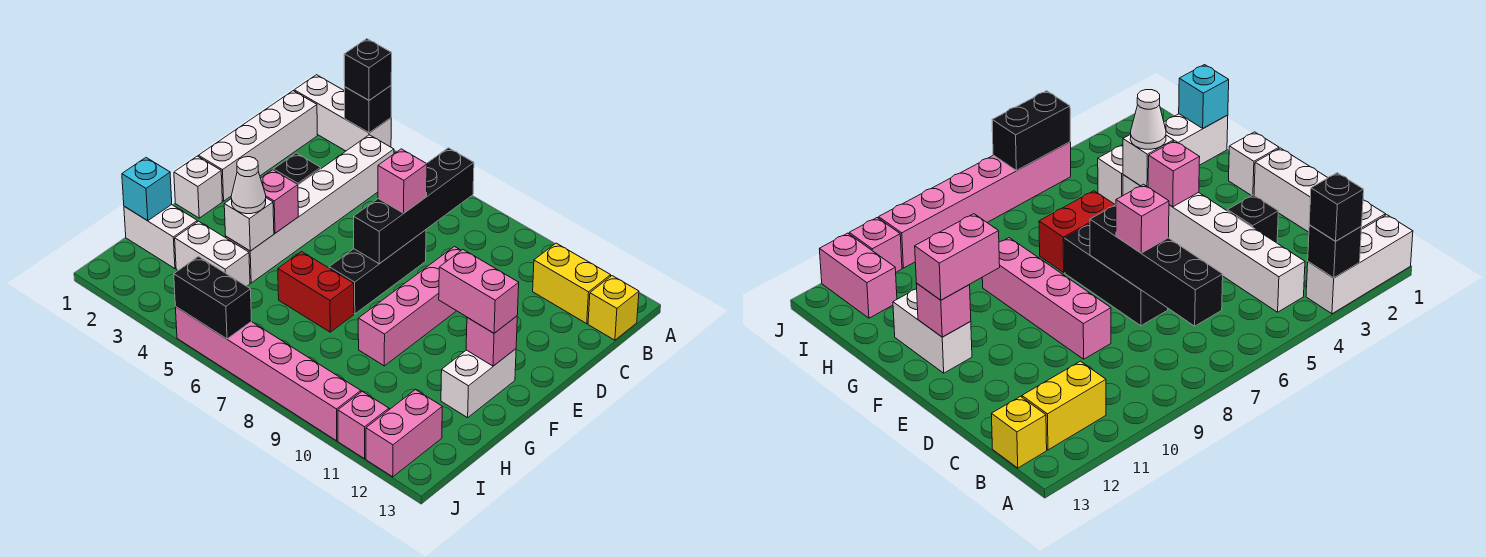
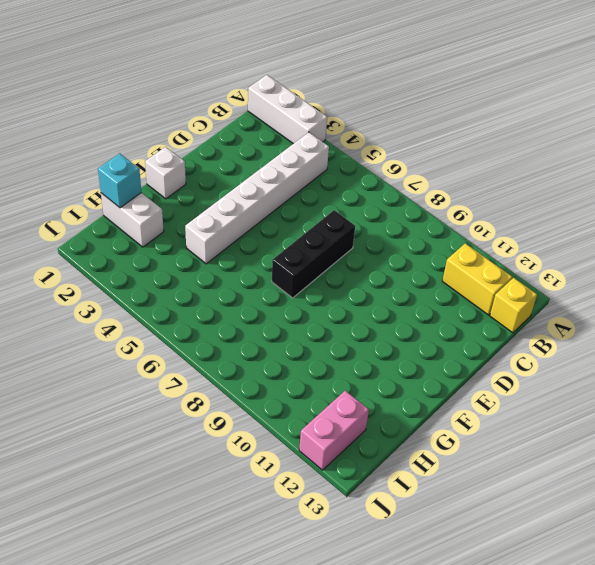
none -> white brick B1:E1 level 1
none -> black brick D3 level 1
none -> pink brick D9:G9 level 1

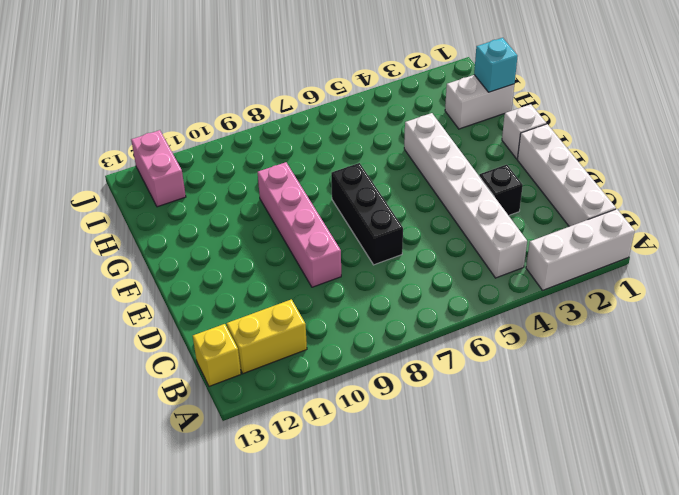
none -> white brick F12:G12 level 1
none -> red brick G6:G7 level 1
none -> white brick H3:H4 level 1

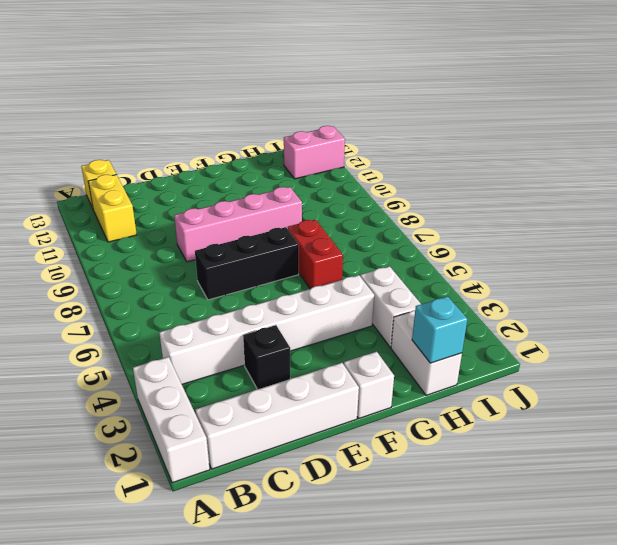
none -> white brick F12:G12 level 1
none -> pink brick J5:J10 level 1
none -> pink brick J11 level 1

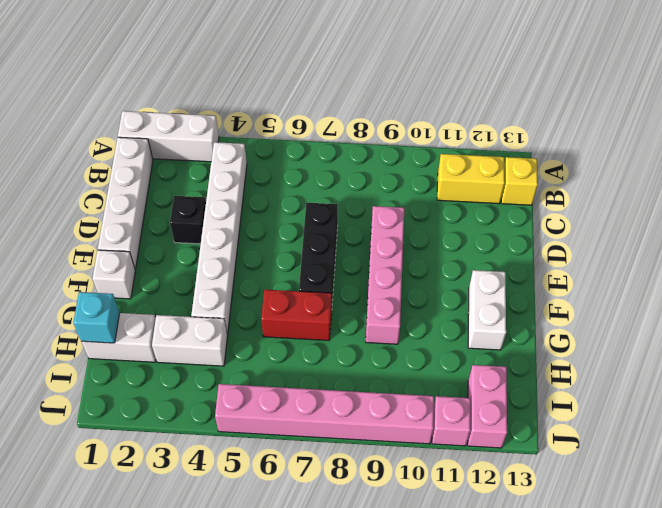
none -> black brick A3 level 2
none -> black brick B7:E7 level 2
none -> pink brick F4 level 2

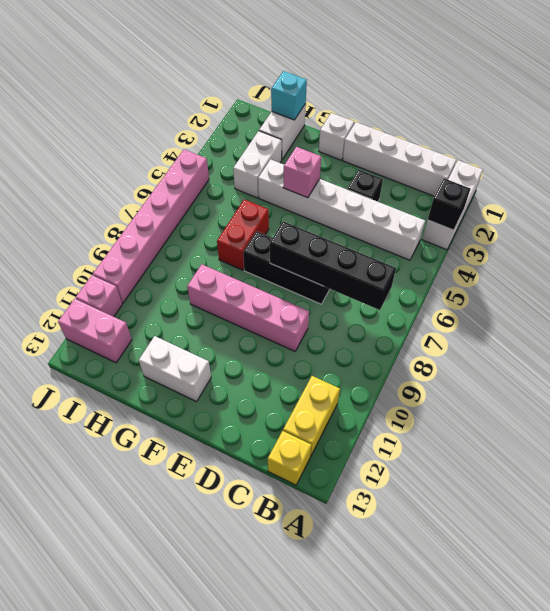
none -> pink brick F12 level 2
none -> white brick G4 level 2
none -> black brick J5:J6 level 2

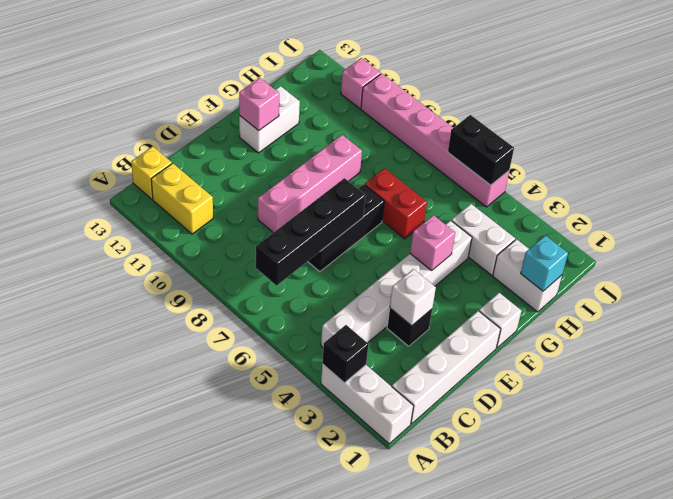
white brick D3 level 2 -> white brick G4 level 2
none -> pink brick I12:J12 level 1
none -> black brick A3 level 3
none -> pink brick D7 level 3

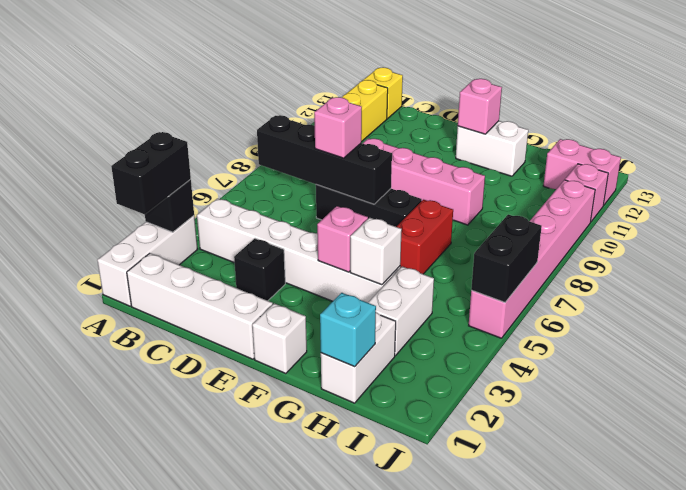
black brick A2:A3 level 3 -> black brick A3 level 3
none -> pink brick F11:F12 level 3
none -> white cone G4 level 3

